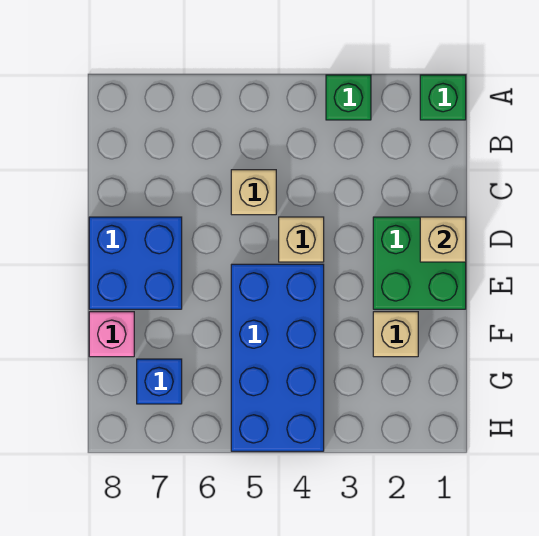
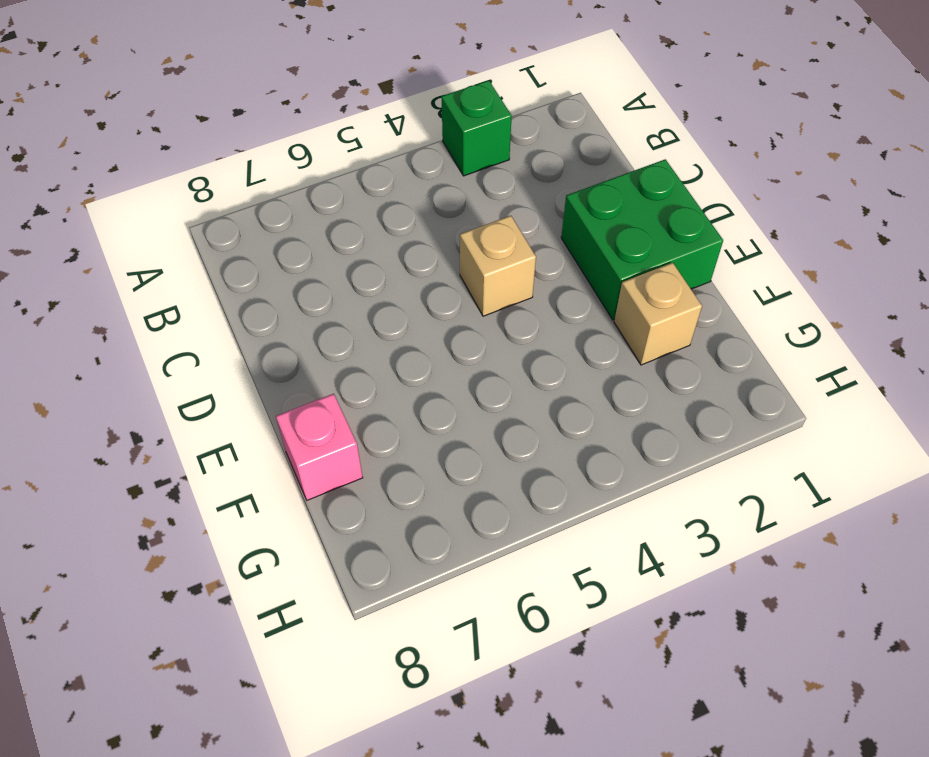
none -> green brick A1 level 1
none -> tan brick C5 level 1

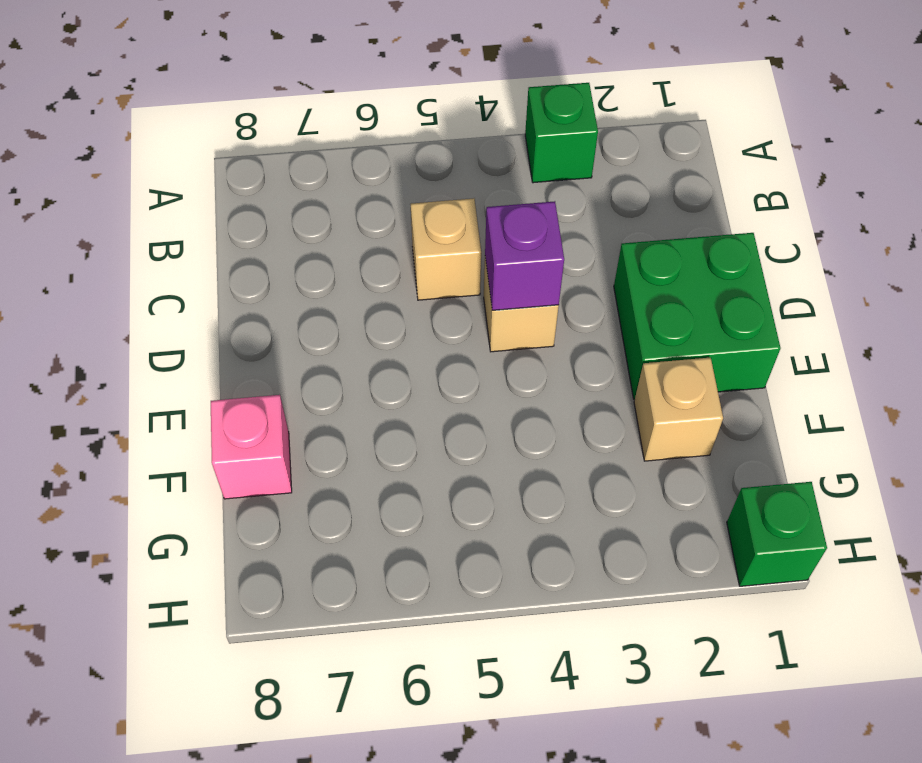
purple brick D4 level 2 -> none
green brick H1 level 1 -> green brick A1 level 1
none -> blue brick D7:E8 level 1
none -> blue brick E4:H5 level 1

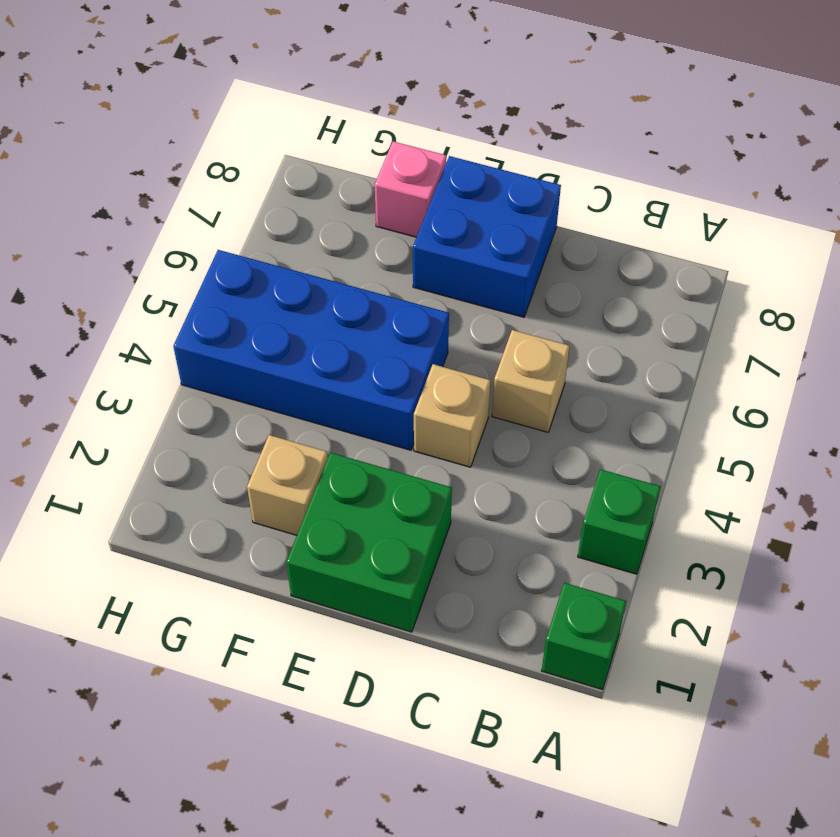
none -> blue brick G7 level 1
none -> tan brick D1 level 2

